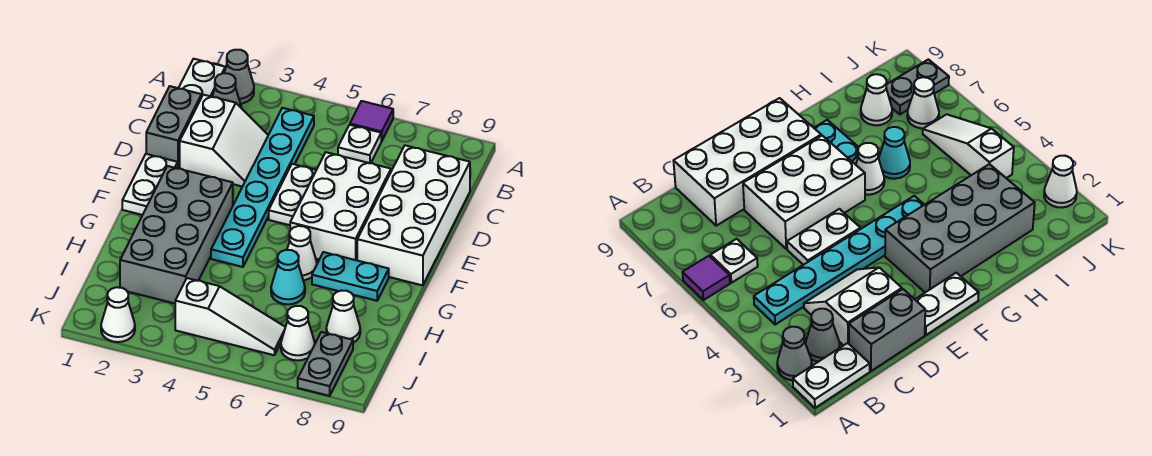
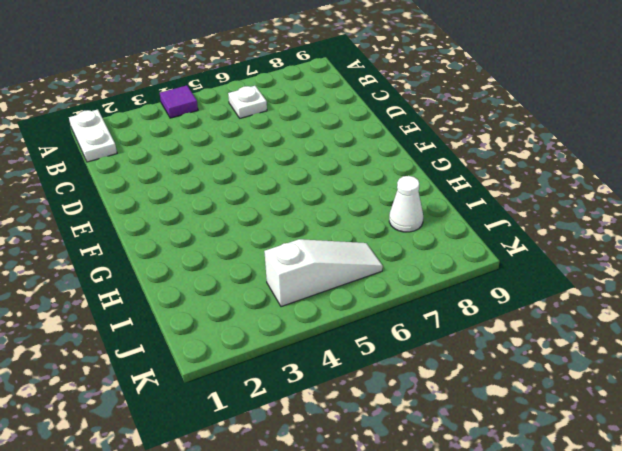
purple tile A4 level 1 -> purple tile A6 level 1
none -> grey cone A2 level 1
none -> grey cone B2 level 1
none -> cyan plate B4:G4 level 1

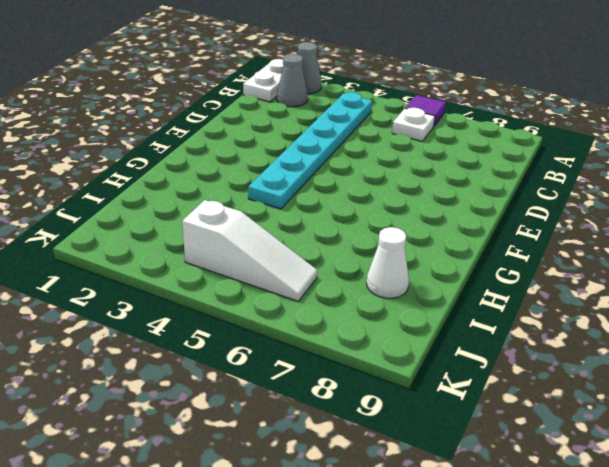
none -> grey brick C1:D1 level 1
none -> white slope C2:D3 level 1 top 2
none -> white brick C8:F9 level 1

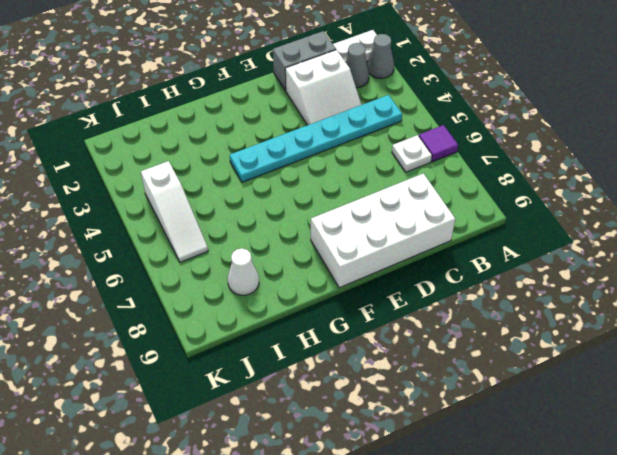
none -> white plate D5:E5 level 1
none -> white brick D6:F7 level 1
none -> white plate E1:F1 level 1

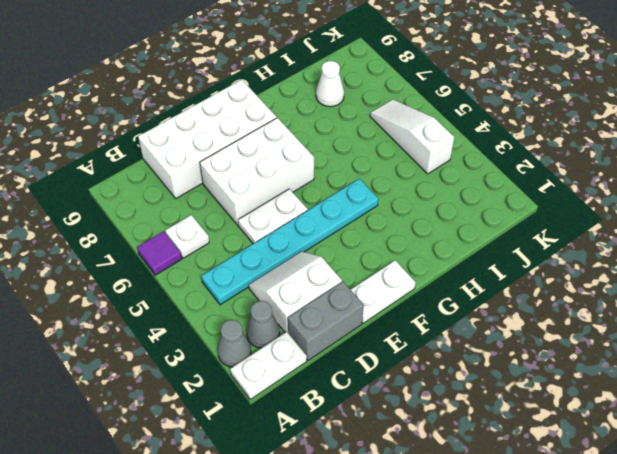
none -> grey brick F2:I3 level 1
none -> white cone G6 level 1
none -> cyan plate G7:G8 level 1

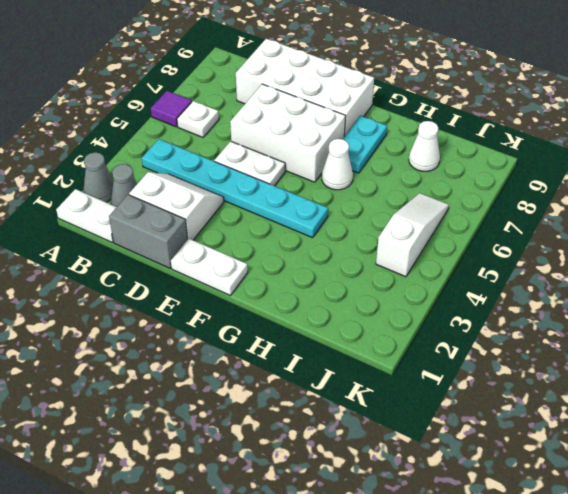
none -> grey brick F2:I3 level 1
none -> cyan cone H6 level 1
none -> white cone J7 level 1

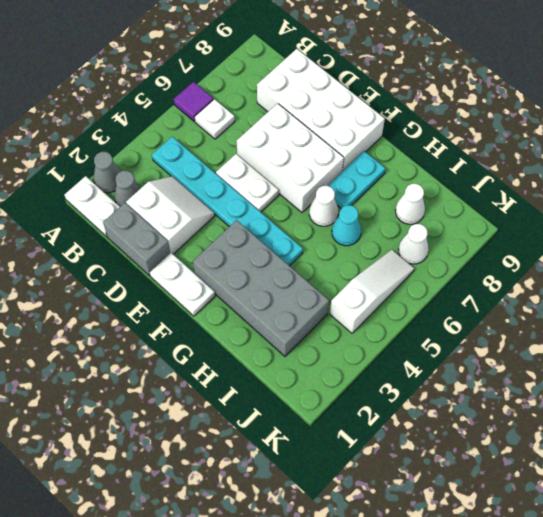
none -> grey plate J8:K8 level 1
none -> white cone K2 level 1

